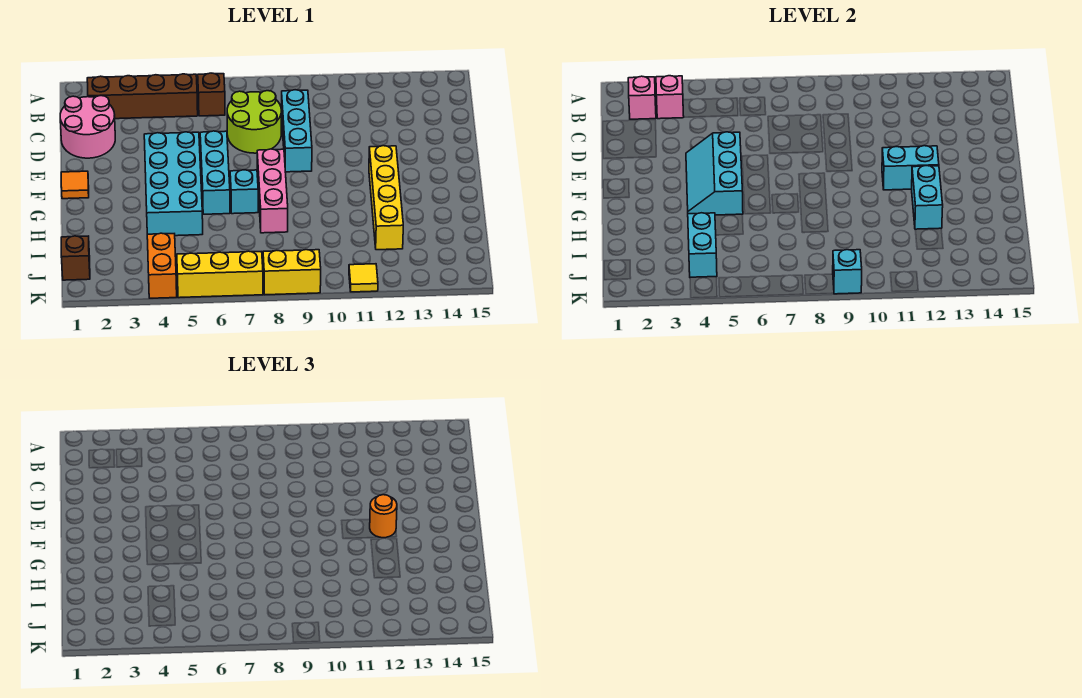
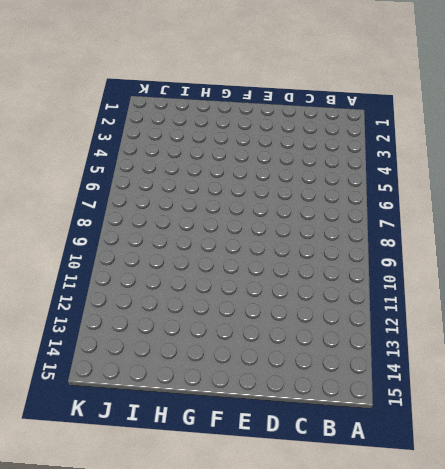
none -> brown brick B2:B5 level 1
none -> brown brick B6 level 1
none -> pink round brick C1:D2 level 1

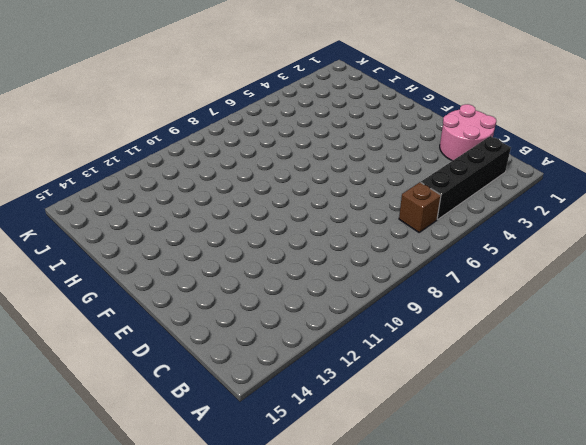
black brick B2:B5 level 1 -> brown brick B2:B5 level 1
none -> lime round brick C7:D8 level 1
none -> cyan brick C9:E9 level 1
none -> cyan brick E4:H5 level 1

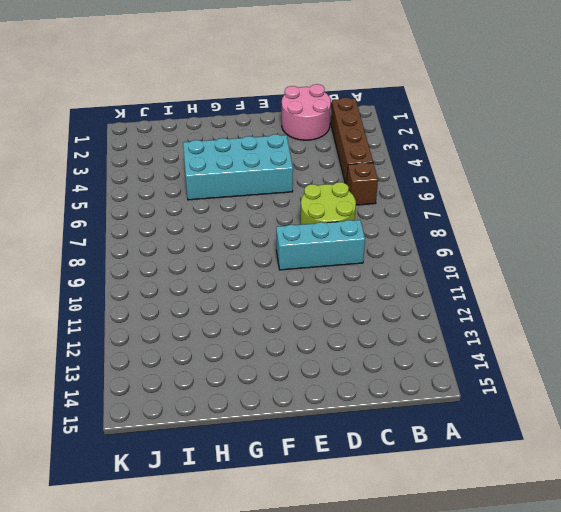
none -> cyan brick E6:G6 level 1
none -> orange tile F1 level 1
none -> pink brick F8:H8 level 1

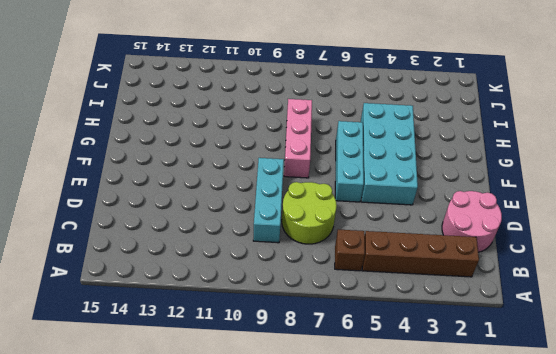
none -> orange tile F1 level 1
none -> yellow brick F12:I12 level 1
none -> cyan brick G7 level 1

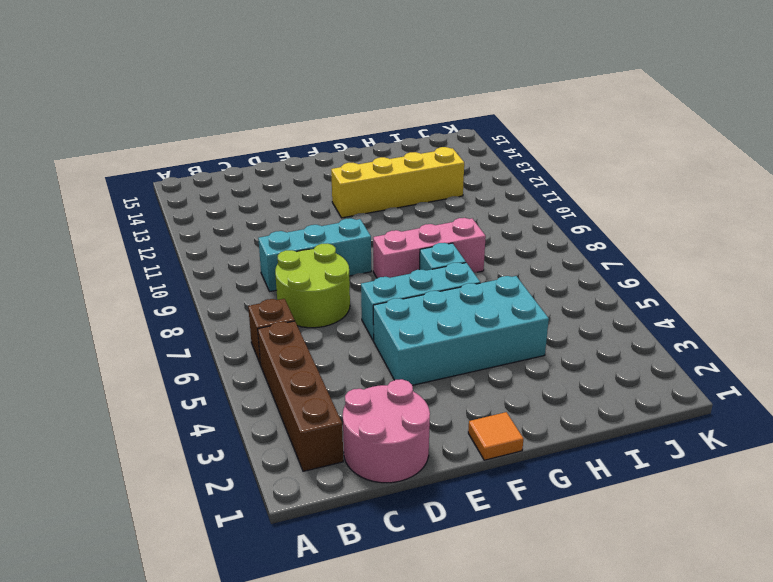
none -> brown brick J1 level 1
none -> orange brick J4:K4 level 1
none -> yellow brick K5:K7 level 1

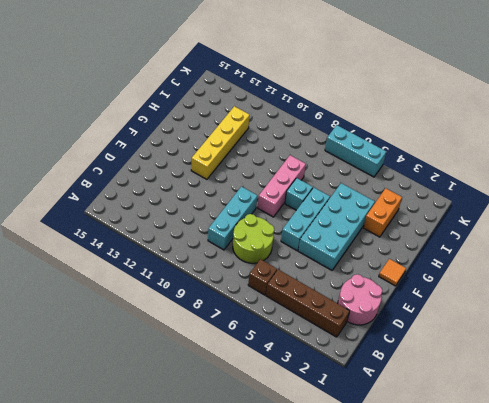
orange brick H3:I3 level 1 -> orange brick J4:K4 level 1
cyan brick K5:K7 level 1 -> yellow brick K5:K7 level 1
none -> brown brick J1 level 1
none -> yellow brick K8:K9 level 1
none -> yellow tile K11 level 1

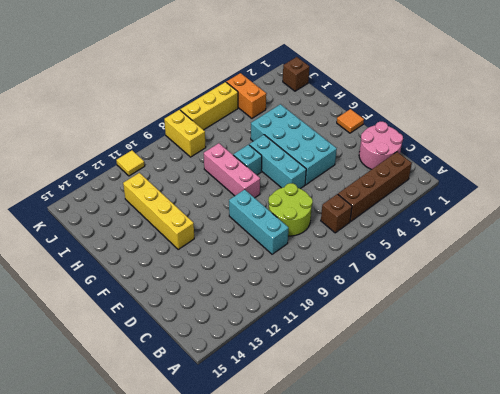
yellow brick J8:K8 level 1 -> yellow brick K8:K9 level 1
none -> pink brick B2 level 2
none -> pink brick B3 level 2
none -> cyan slope E4:G5 level 2 top 5

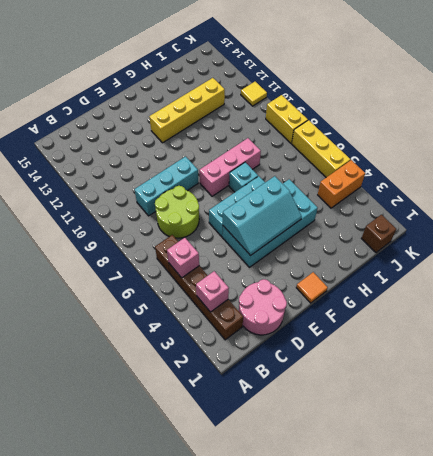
pink brick B5 level 2 -> pink brick B2 level 2
none -> cyan brick F11:F12 level 2
none -> cyan brick G12:H12 level 2
none -> cyan brick I4:J4 level 2

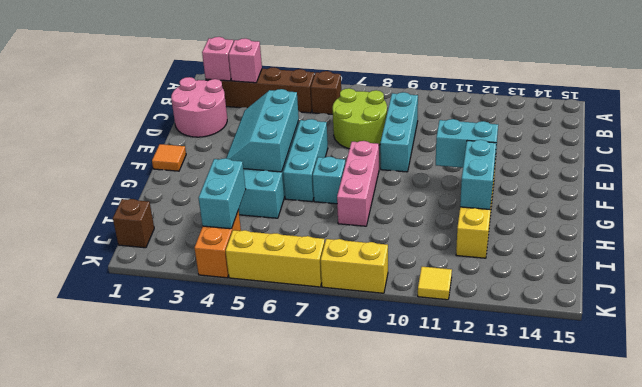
none -> cyan brick K9 level 2
none -> orange round brick F12 level 3

